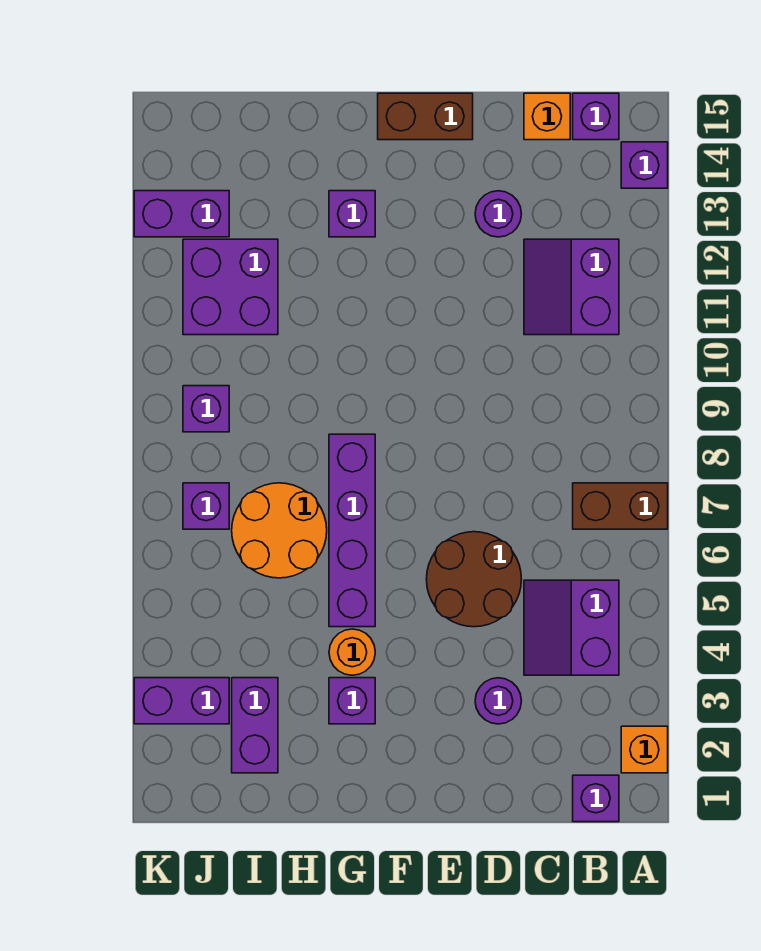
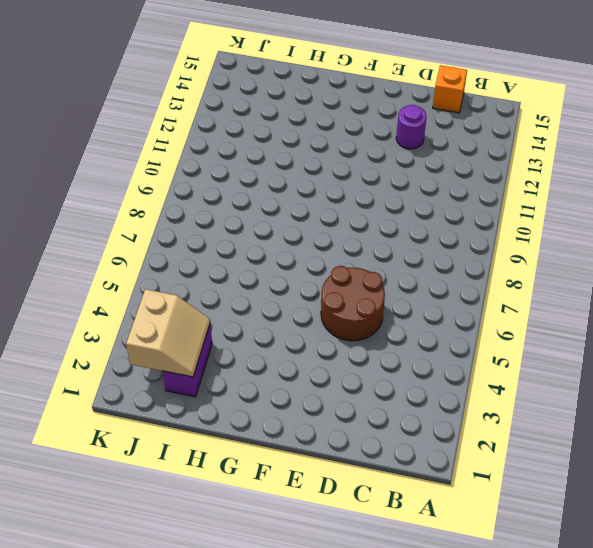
tan slope I2:J3 level 2 top J -> none
none -> orange brick A2 level 1
none -> brown brick A7:B7 level 1
none -> purple brick A14 level 1

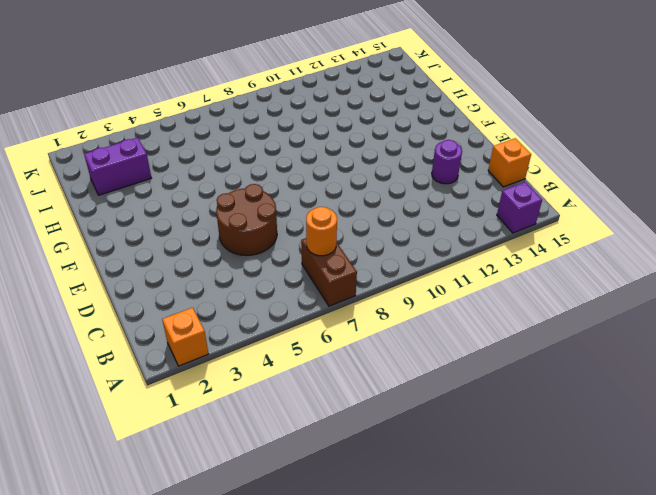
orange round brick B7 level 2 -> orange round brick G4 level 1
none -> purple brick B1 level 1
none -> purple slope B4:C5 level 1 top B
none -> purple slope B11:C12 level 1 top B

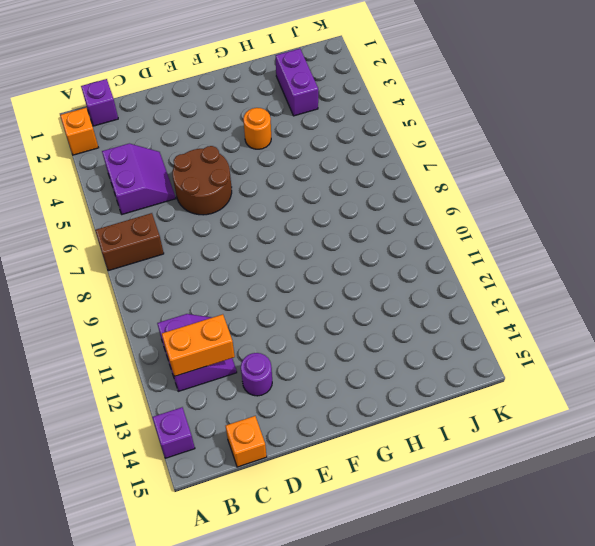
orange brick B12:C12 level 2 -> none
none -> purple brick B15 level 1
none -> purple round brick D3 level 1
none -> brown brick E15:F15 level 1

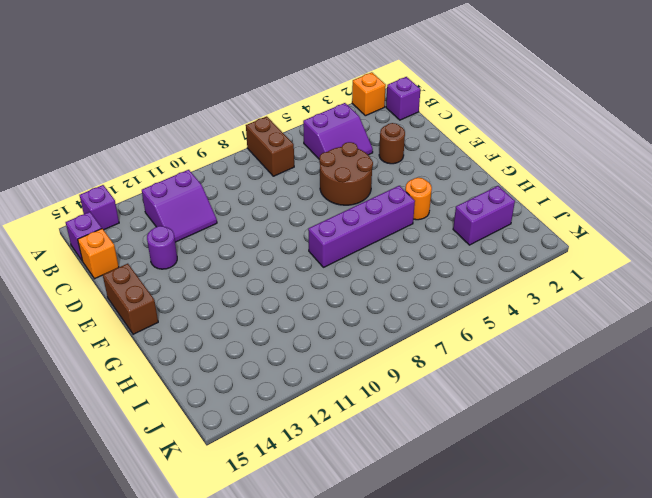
brown round brick D3 level 1 -> purple round brick D3 level 1
none -> purple brick G3 level 1
none -> purple brick G13 level 1
none -> orange round brick H6:I7 level 1

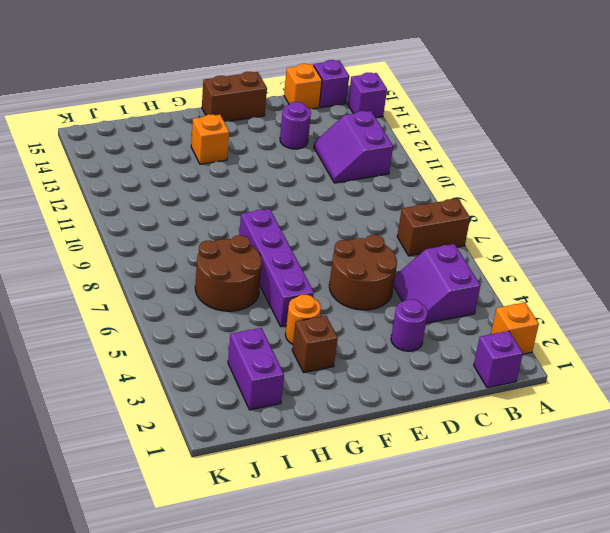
brown brick G3 level 1 -> purple brick G3 level 1
orange brick G13 level 1 -> purple brick G13 level 1
brown round brick H6:I7 level 1 -> orange round brick H6:I7 level 1
none -> purple brick I11:J12 level 1
none -> purple brick J3:K3 level 1
none -> purple brick J7 level 1

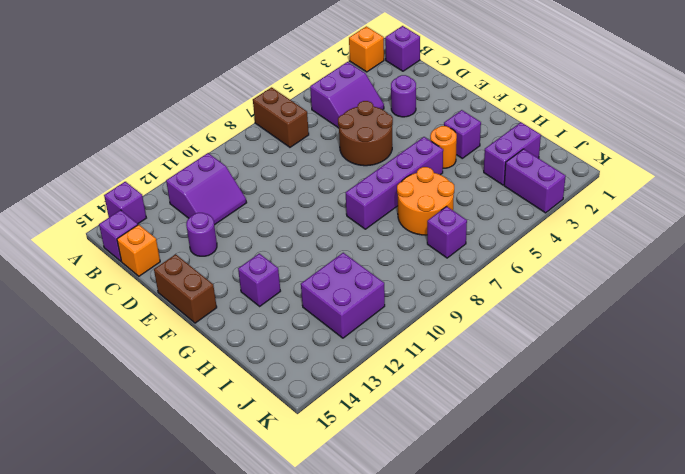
none -> purple brick J9 level 1
none -> purple brick J13:K13 level 1

